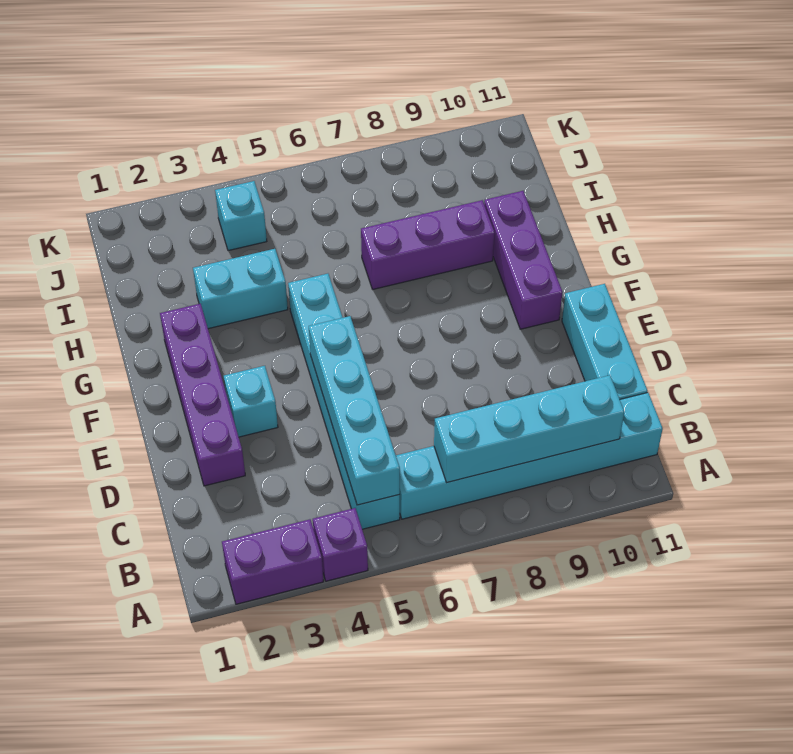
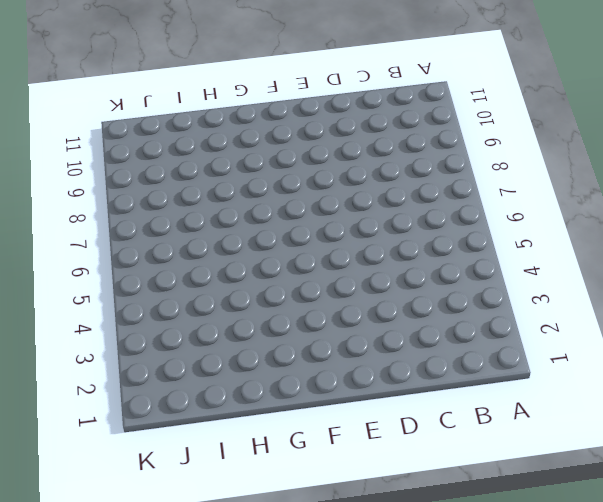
none -> purple brick A2:A3 level 1
none -> purple brick A4 level 1
none -> cyan brick B5:G5 level 1

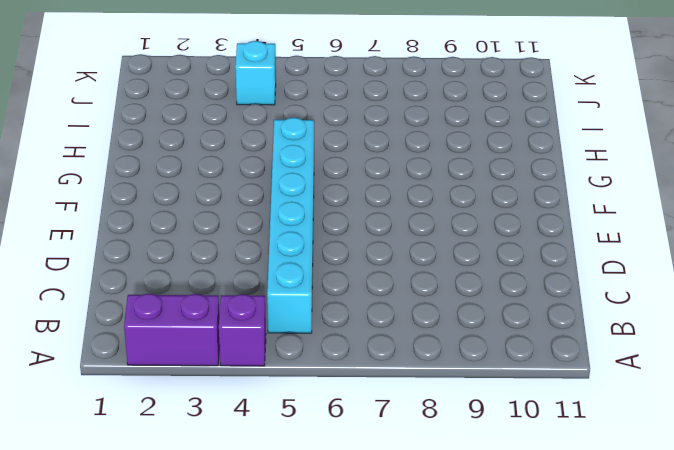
none -> cyan brick B6:B11 level 1
none -> cyan brick C11:E11 level 1
none -> purple brick D2:G2 level 1

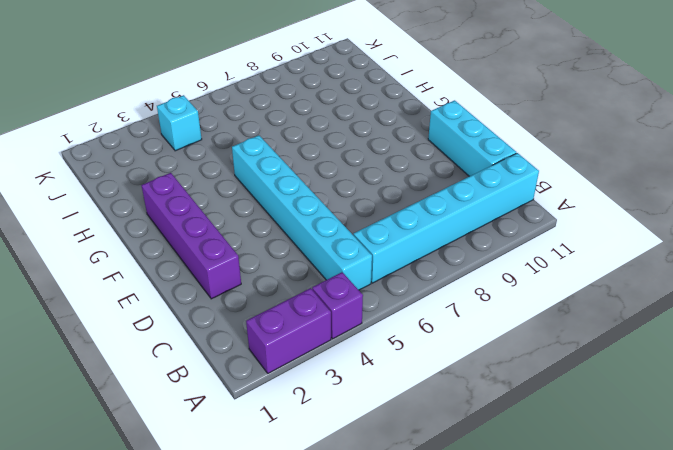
none -> cyan brick E3 level 1
none -> purple brick F10:H10 level 1
none -> cyan brick H3:H4 level 1

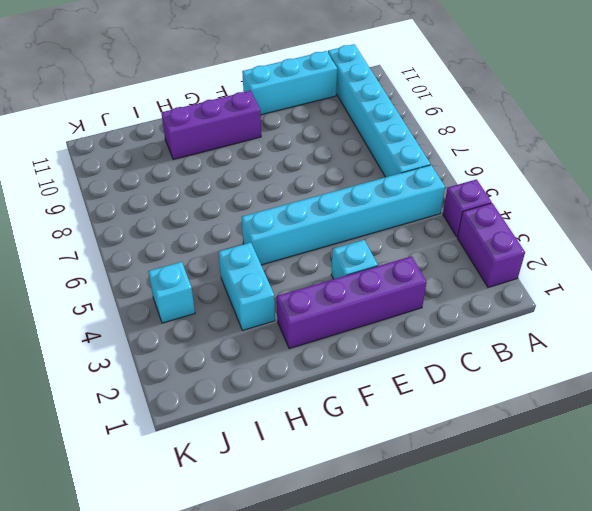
none -> purple brick H7:H9 level 1
none -> cyan brick B5:E5 level 2
none -> cyan brick B7:B10 level 2

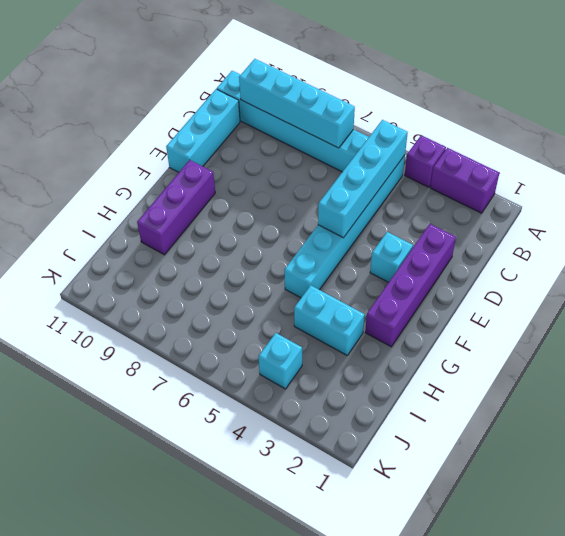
none -> purple brick H7:H9 level 1

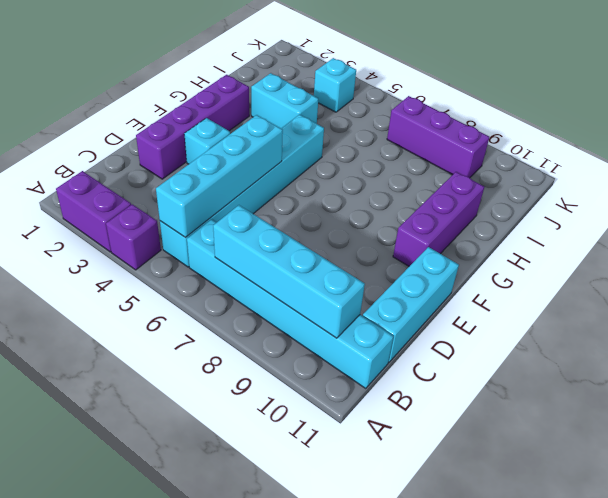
purple brick J7:J9 level 1 -> purple brick H7:H9 level 1

